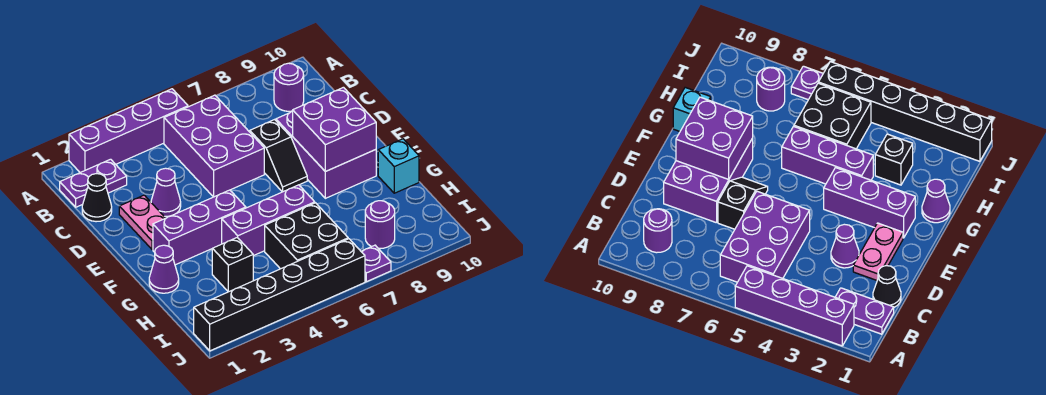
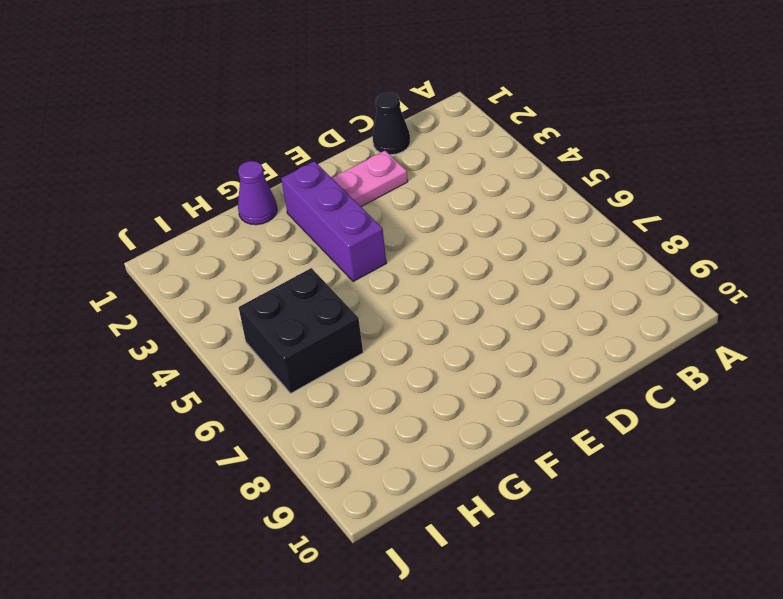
none -> purple brick A2:A5 level 1
none -> purple plate B1:B2 level 1
none -> purple brick B5:D6 level 1

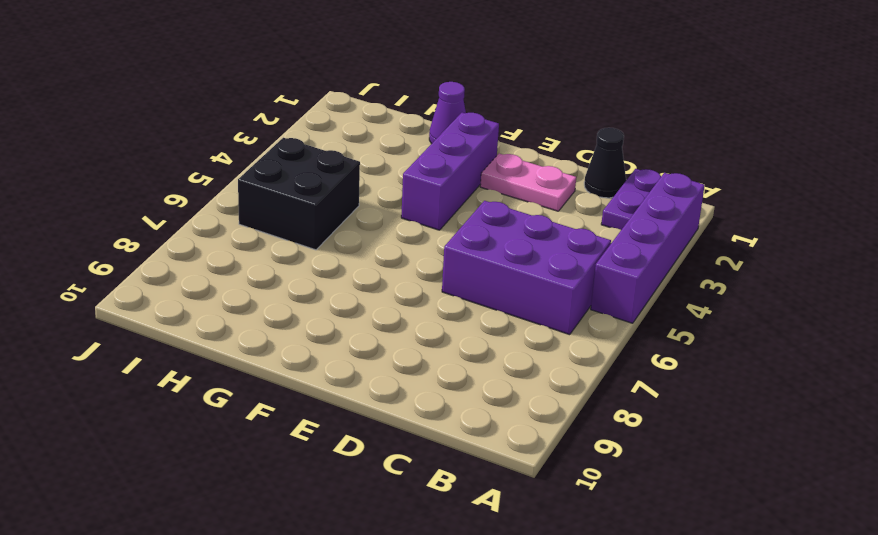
none -> purple round brick B9 level 1
none -> purple cone D3 level 1
none -> black slope D7:E7 level 1 top D

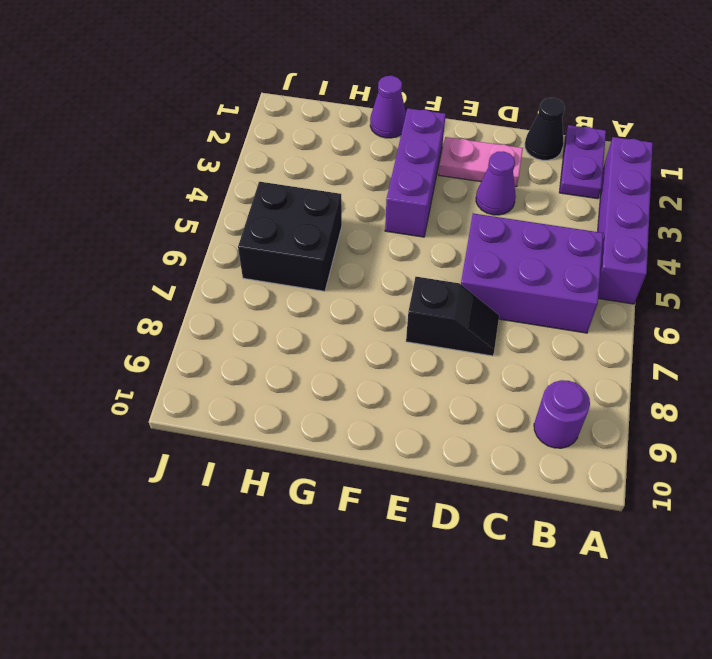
black slope D7:E7 level 1 top E -> black slope D7:E7 level 1 top D
none -> purple brick D8:F9 level 1
none -> purple brick G4:G6 level 1
none -> cyan brick G10 level 1

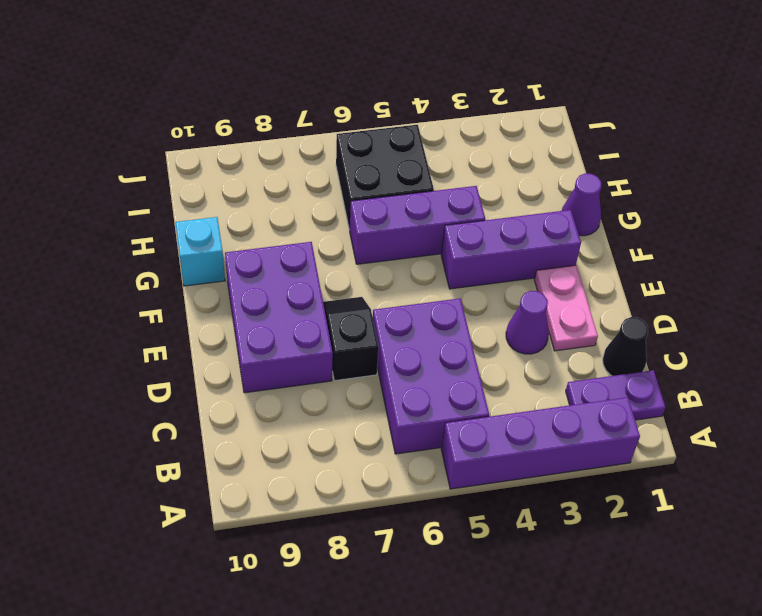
none -> purple round brick B9 level 1
none -> black brick H3 level 1
none -> purple round brick I8 level 1

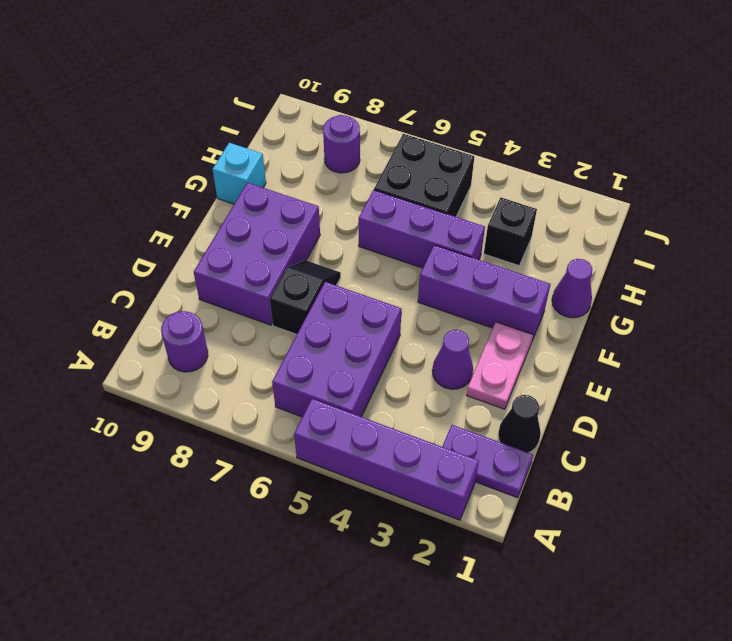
none -> black brick J1:J6 level 1
none -> purple plate J7 level 1
none -> purple brick E8:F9 level 2

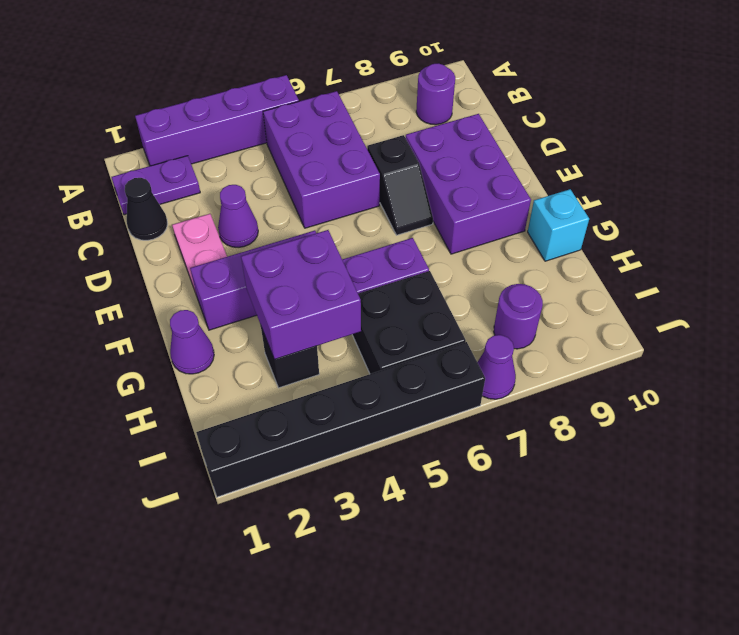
purple brick G3:H4 level 2 -> purple brick E8:F9 level 2
purple cone J7 level 1 -> purple plate J7 level 1

